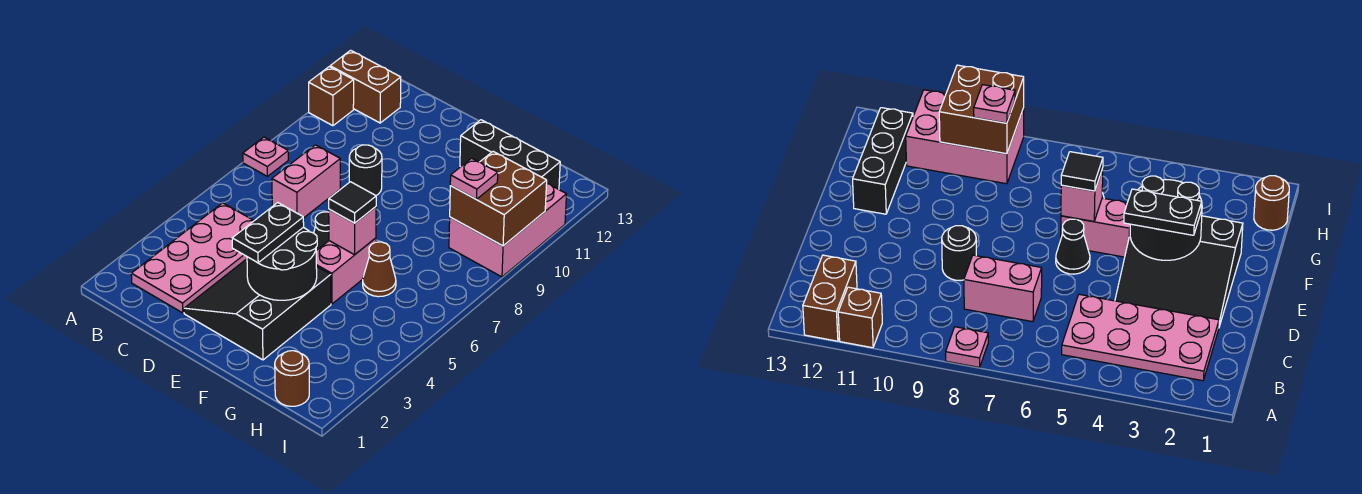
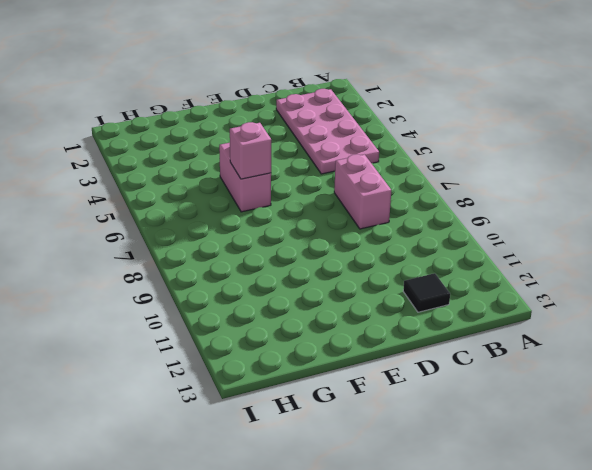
black tile C12 level 1 -> black tile F6 level 3
none -> pink plate A8 level 1
none -> brown brick A11 level 1
none -> brown brick A12:B12 level 1

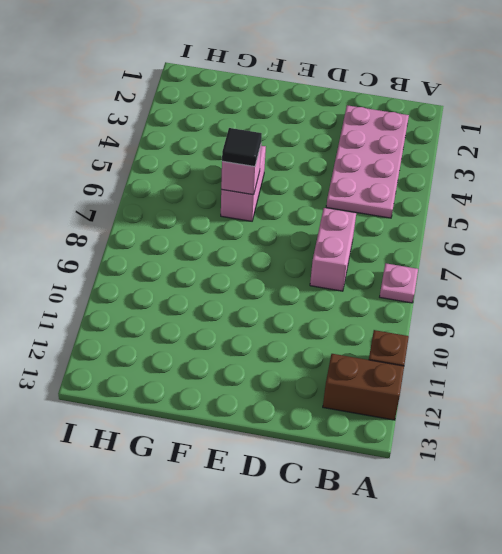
none -> black slope D2:F4 level 1 top F
none -> black round brick D9 level 1
none -> black cone E6 level 1

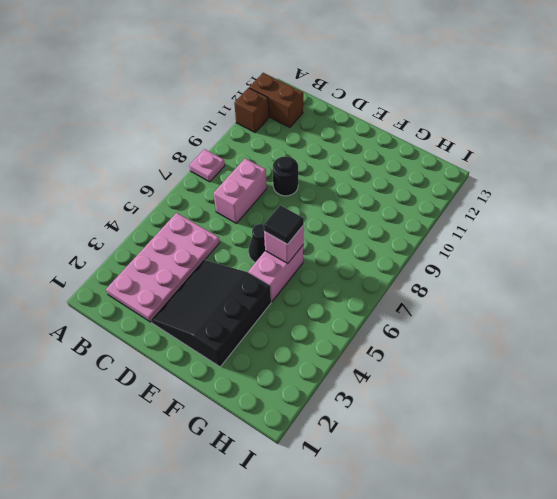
none -> black brick F12:H12 level 1
none -> brown cone G6 level 1
none -> brown round brick H1 level 1

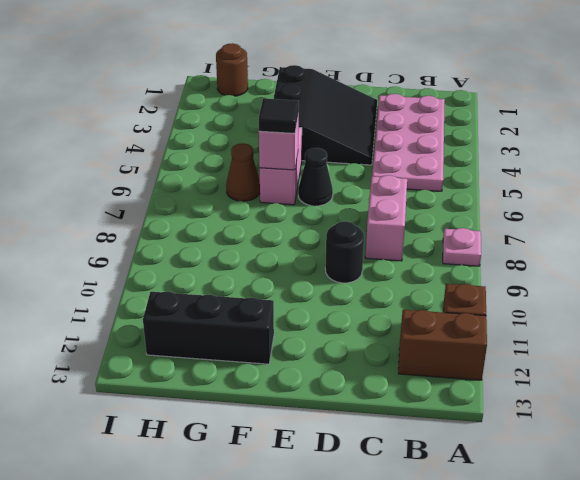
none -> pink brick H9:I11 level 1
none -> black round brick E3:F4 level 2
none -> brown brick H9:I10 level 2

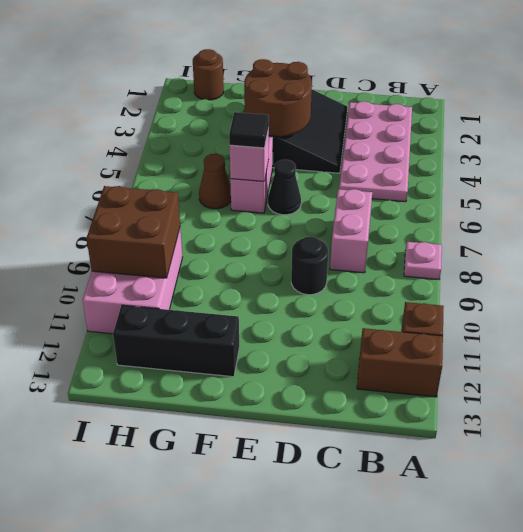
brown round brick E3:F4 level 2 -> black round brick E3:F4 level 2
none -> black plate E3:E4 level 3
none -> pink plate H9 level 3

